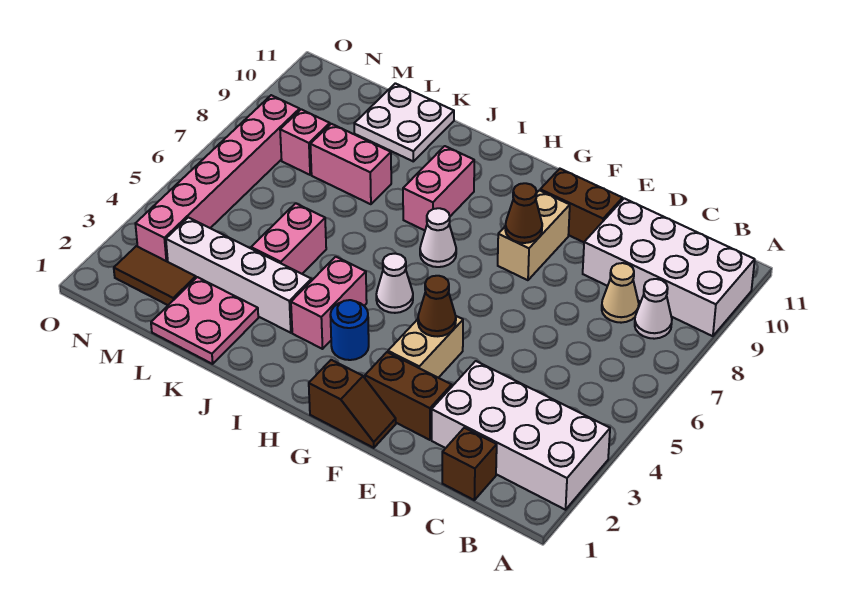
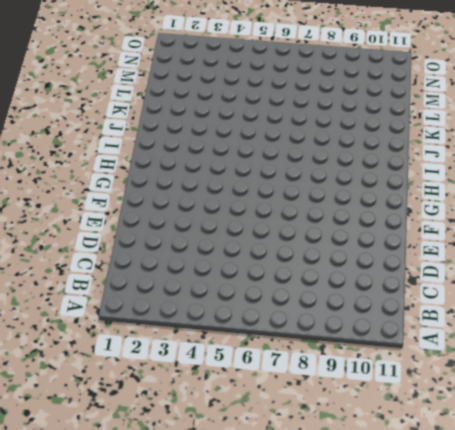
none -> white brick A2:D3 level 1
none -> white brick A9:D10 level 1
none -> white cone B8 level 1

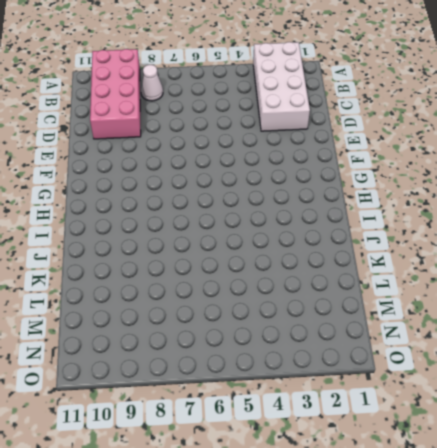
pink brick A9:D10 level 1 -> white brick A9:D10 level 1
none -> brown brick C1 level 1
none -> tan cone C8 level 1
none -> brown brick E2:F2 level 1

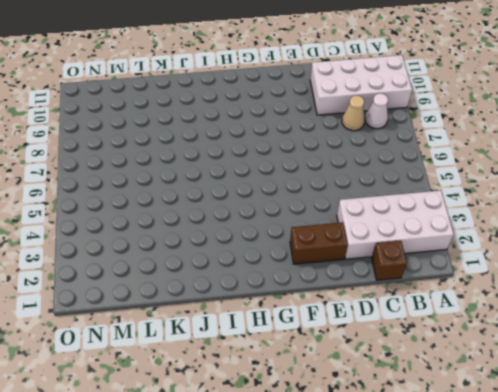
none -> brown brick E10:F10 level 1
none -> brown slope F1:G1 level 1 top G
none -> tan brick F3:F4 level 1

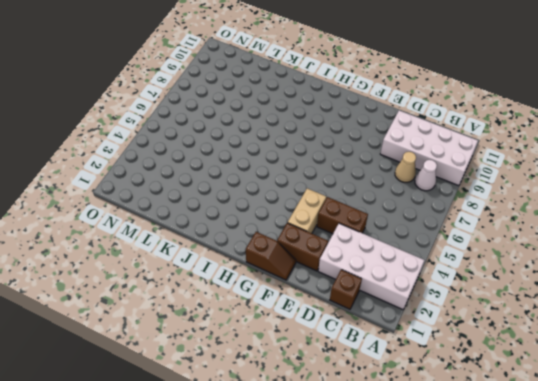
brown brick D4:E4 level 1 -> brown brick E10:F10 level 1
none -> tan brick F8:F9 level 1
none -> blue round brick H3 level 1
none -> white cone H5 level 1

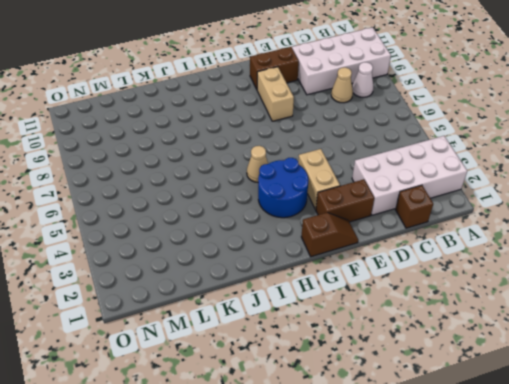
blue round brick G3:H4 level 1 -> blue round brick H3 level 1
tan cone H5 level 1 -> white cone H5 level 1
none -> white cone H7 level 1
none -> pink brick I3:I4 level 1
none -> pink brick I8:I9 level 1

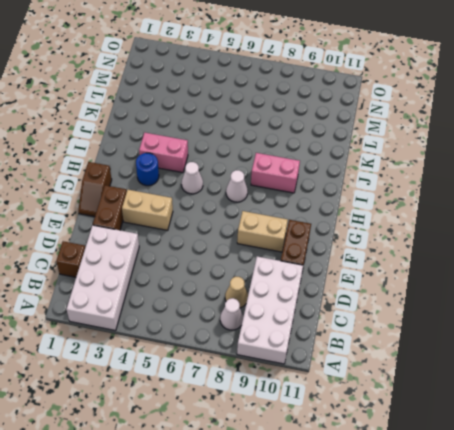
none -> white brick J3:M3 level 1
none -> pink plate K1:L2 level 1
none -> pink brick K4:K5 level 1

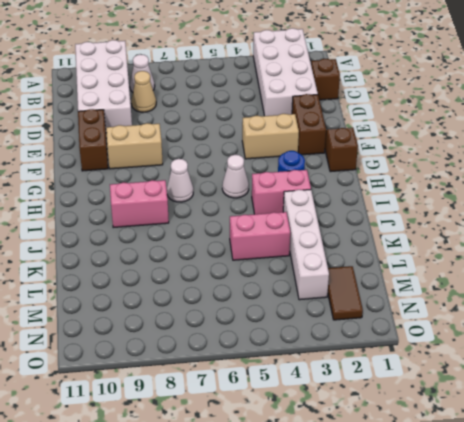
none -> pink plate K1:L2 level 1
none -> pink brick K8:L8 level 1
none -> white plate K10:L11 level 1

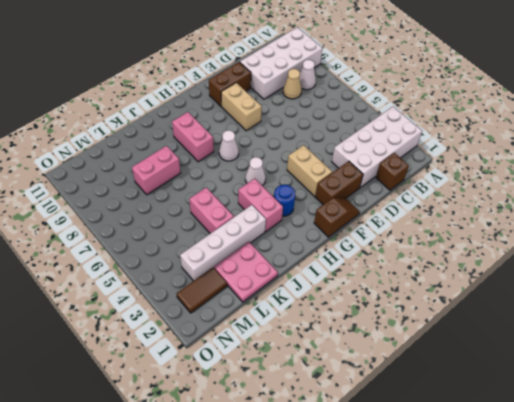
none -> white plate K10:L11 level 1
none -> pink brick M8 level 1
none -> pink brick N3:N8 level 1

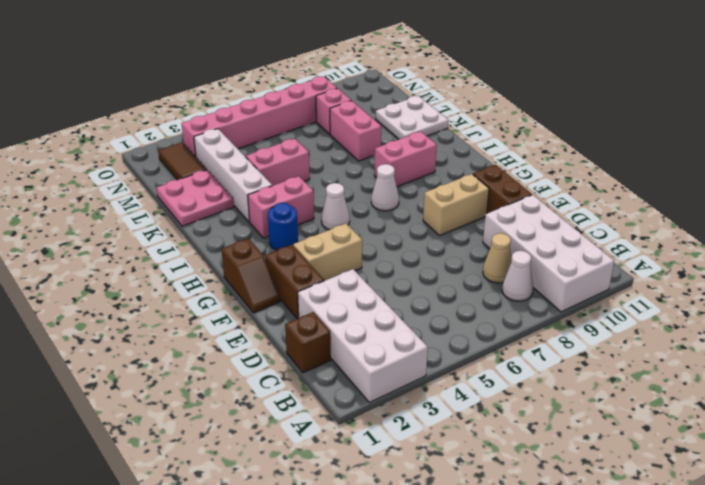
none -> brown cone F4 level 2
none -> brown cone F8 level 2

